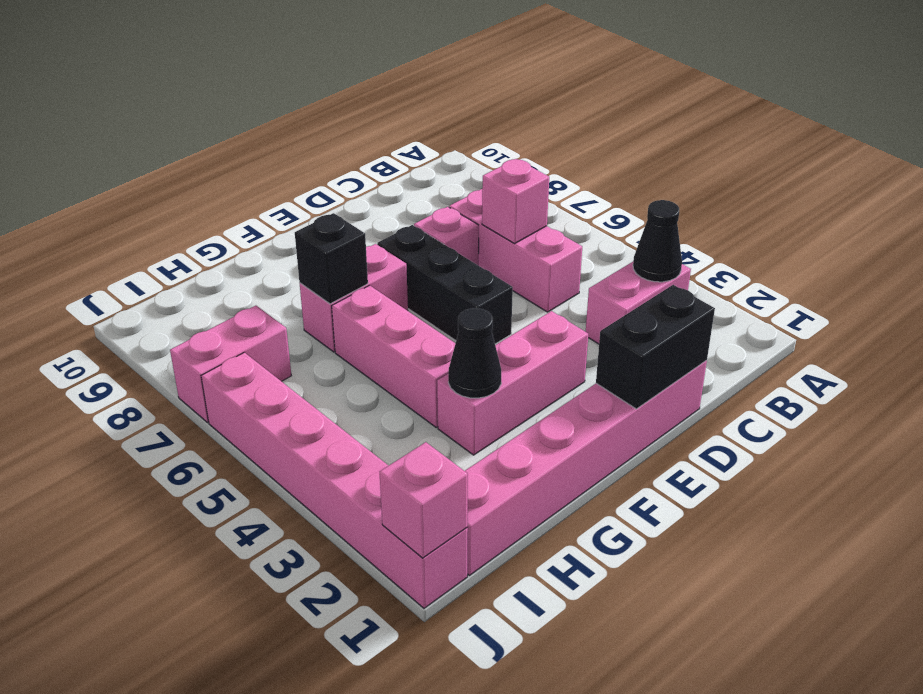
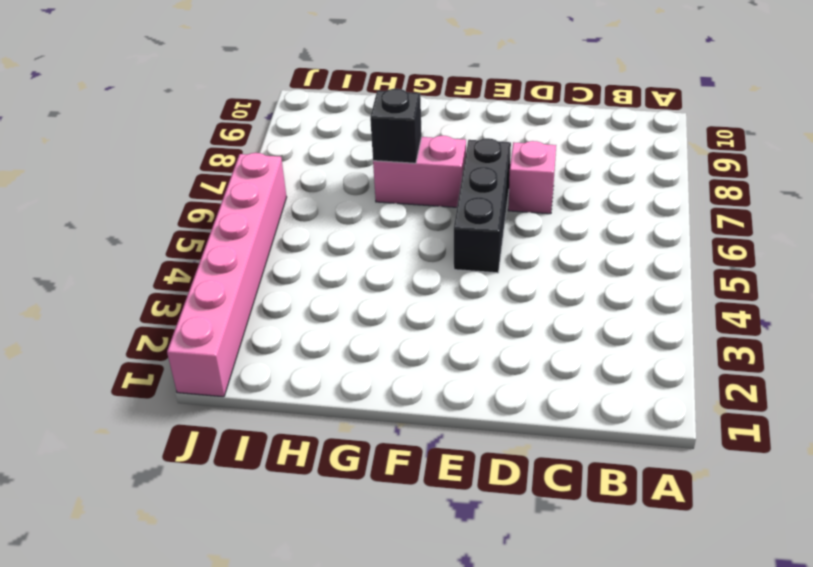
none -> pink brick B3:C3 level 1
none -> pink brick C5:C7 level 1
none -> pink brick D1:I1 level 1

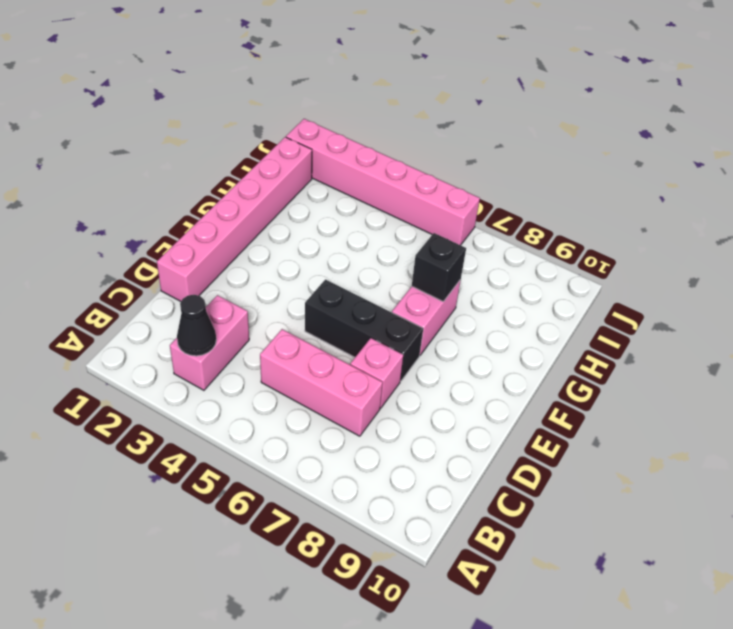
none -> pink brick E3:G3 level 1
none -> pink brick G4:G6 level 1
none -> pink brick I7:J7 level 1

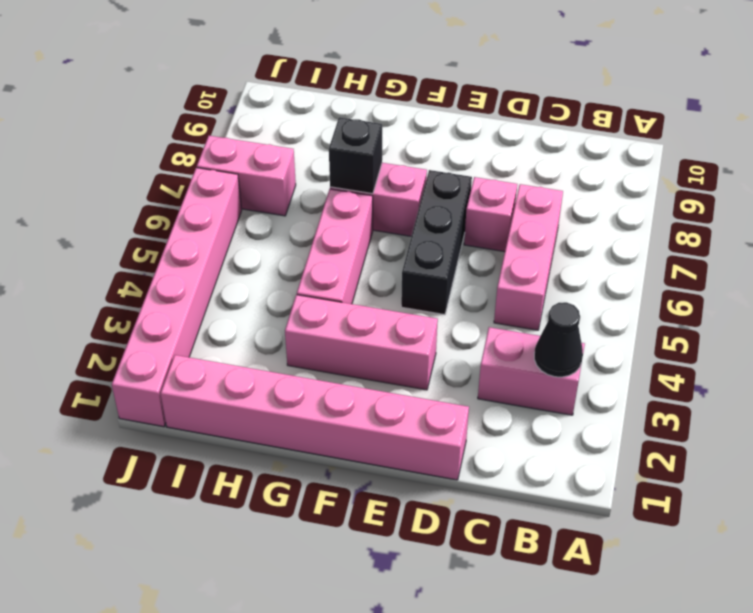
none -> pink brick C6 level 2
none -> black brick D1:E1 level 2
none -> black cone G3 level 2

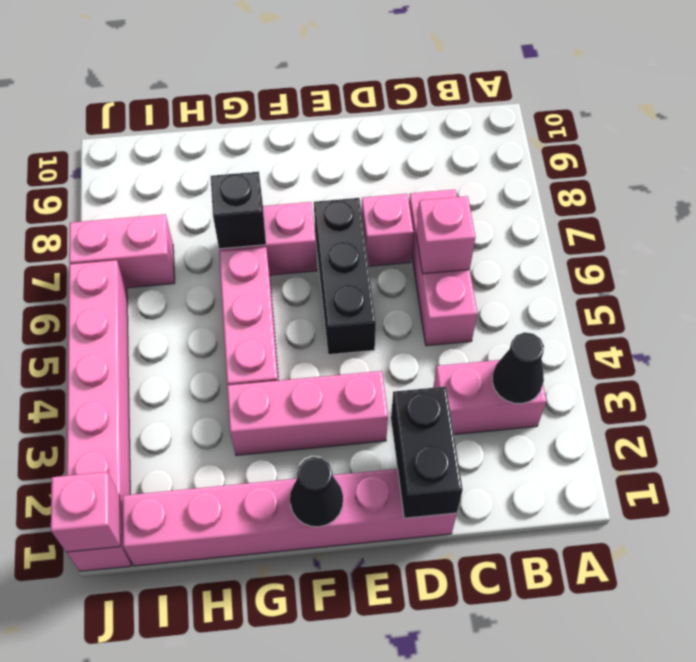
black brick D1:D2 level 2 -> black brick D1:E1 level 2
black cone F1 level 2 -> black cone G3 level 2

